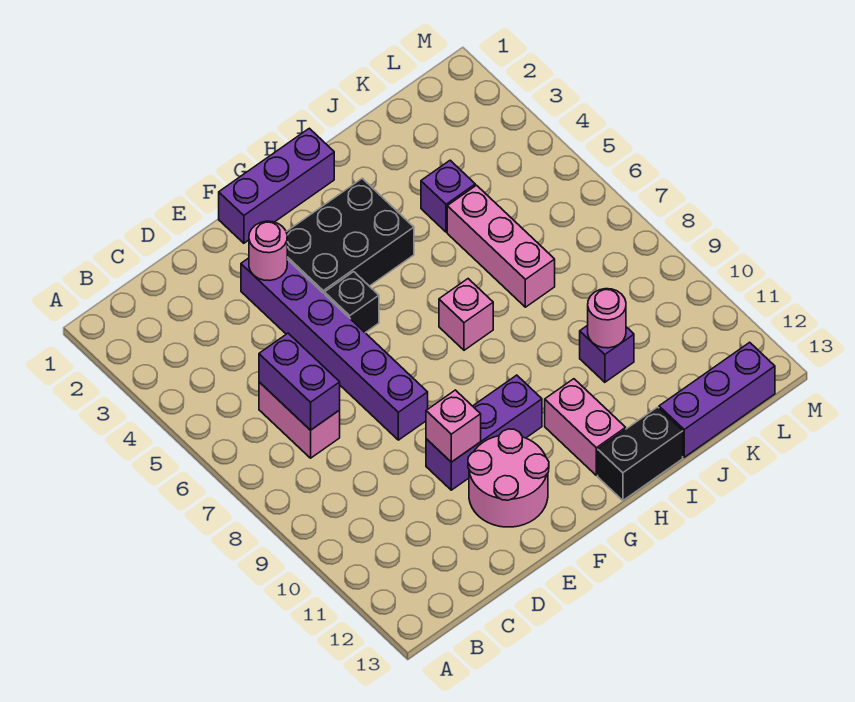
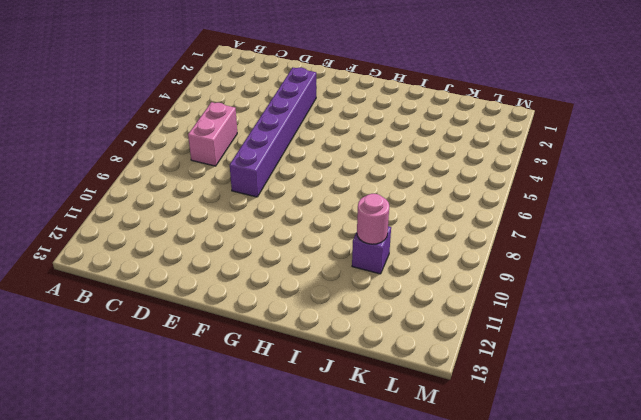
none -> purple brick E10:G10 level 1
none -> pink round brick E11:F12 level 1
none -> purple brick F1:H1 level 1

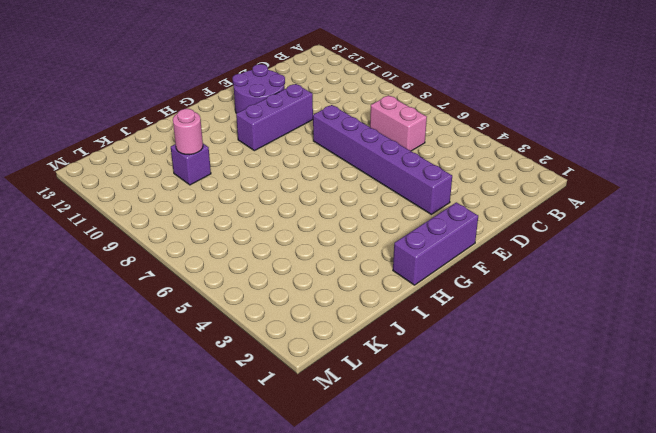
purple round brick E11:F12 level 1 -> pink round brick E11:F12 level 1
none -> black brick F3:H4 level 1
none -> black brick F5 level 1
none -> pink brick H7 level 1

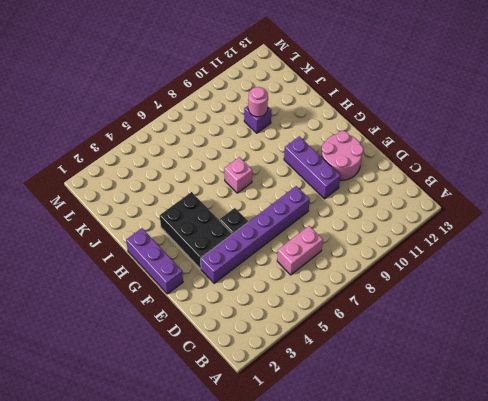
none -> pink brick H11:H12 level 1
none -> black brick H13:I13 level 1
none -> purple brick J4 level 1

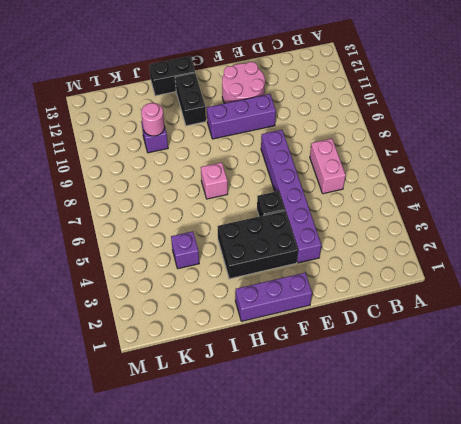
black brick H11:H12 level 1 -> pink brick H11:H12 level 1
none -> pink brick J5:J7 level 1
none -> purple brick J13:L13 level 1
none -> purple brick C6:C7 level 2

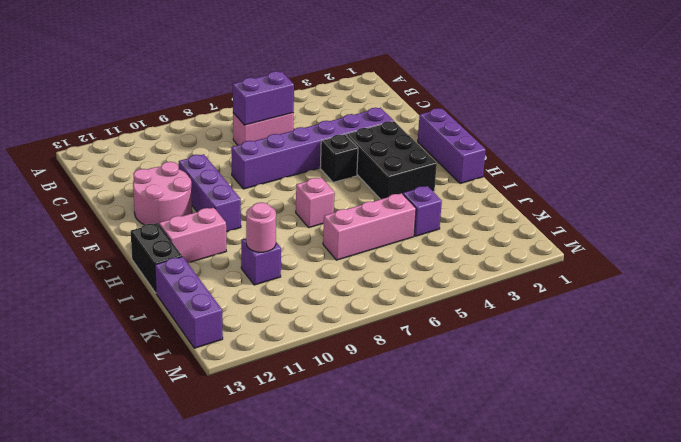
none -> pink round brick E3 level 2
none -> pink brick E10 level 2

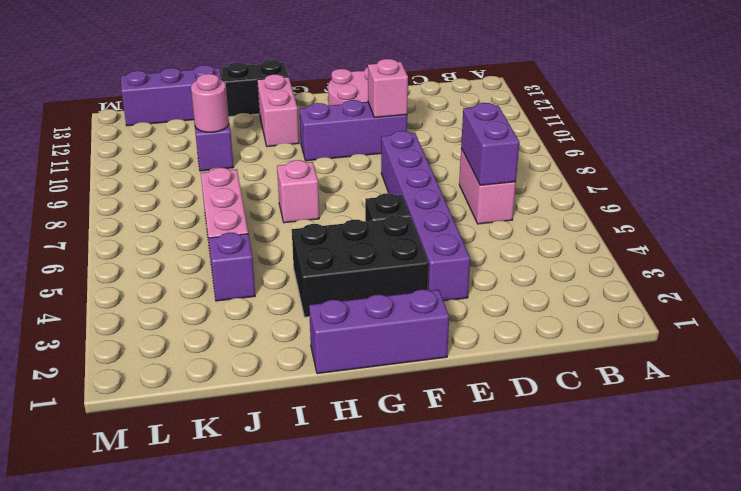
none -> pink round brick E3 level 2

